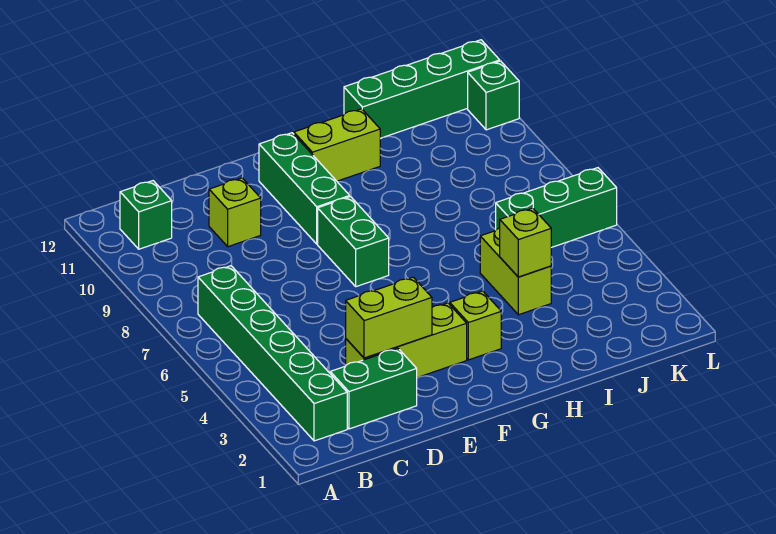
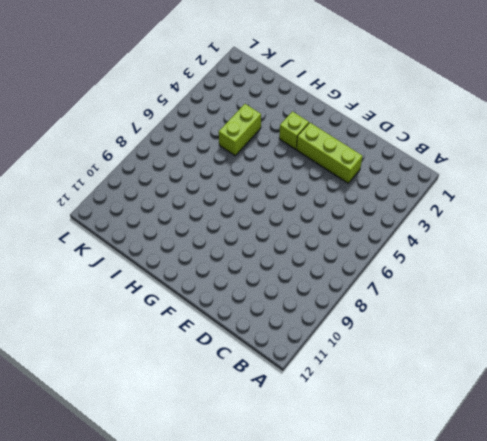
none -> green brick B2:B7 level 1
none -> green brick B11 level 1
none -> green brick C2:D2 level 1

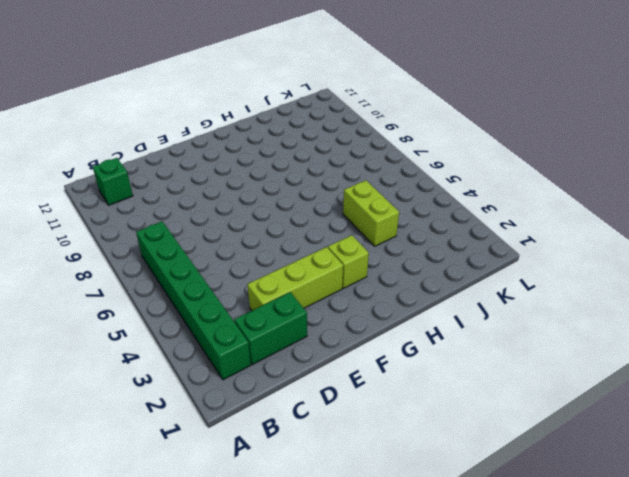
none -> lime brick D10 level 1
none -> green brick F7:F8 level 1
none -> green brick F9:F11 level 1

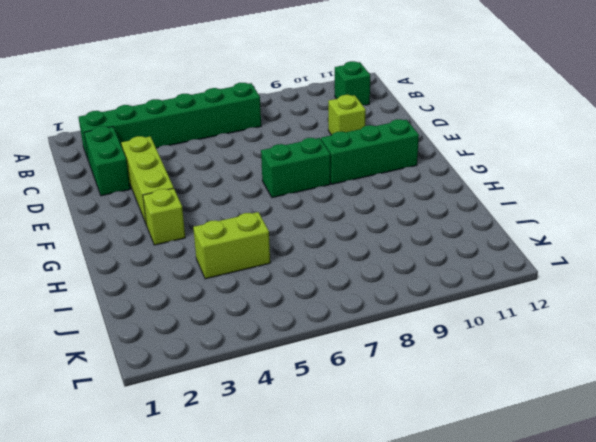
none -> lime brick G11:H11 level 1
none -> green brick I12:L12 level 1
none -> green brick J6:L6 level 1

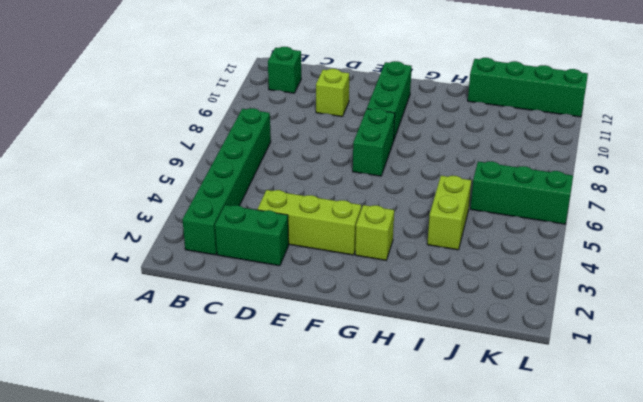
none -> lime brick G11:H11 level 1
none -> green brick L11 level 1
none -> lime brick D3:E3 level 2

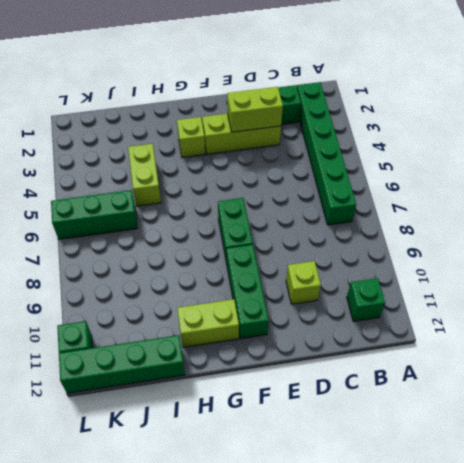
none -> lime brick I4 level 2

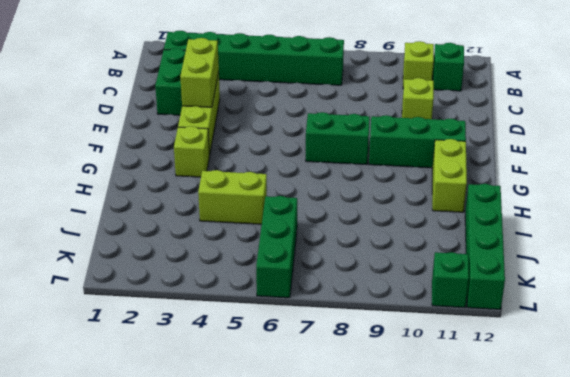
lime brick B10 level 1 -> lime brick I4 level 2

